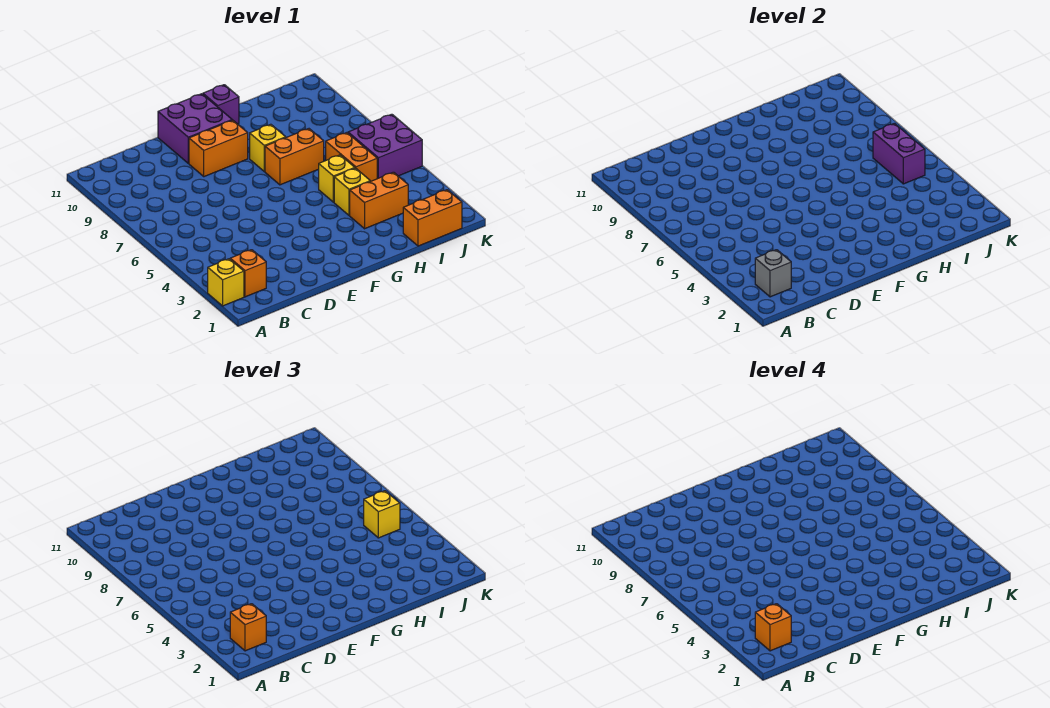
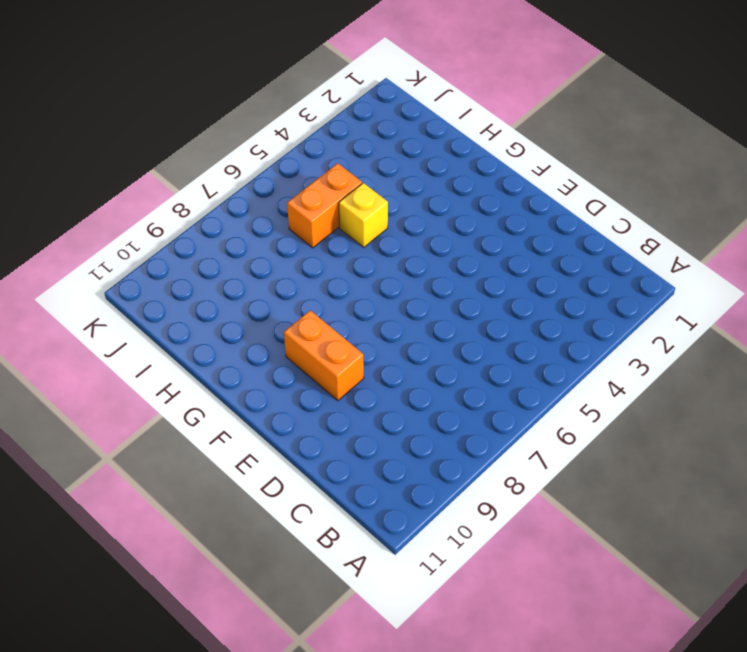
none -> yellow brick A2 level 1
none -> orange brick B2 level 1
none -> purple brick E10:F11 level 1

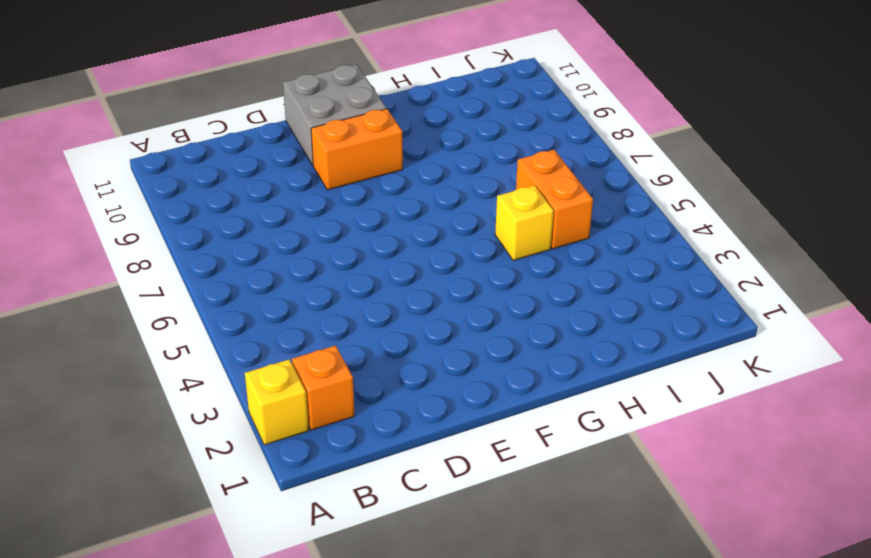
grey brick E10:F11 level 1 -> purple brick E10:F11 level 1
none -> orange brick G7:H7 level 1
none -> yellow brick G8 level 1
none -> purple brick G11 level 1

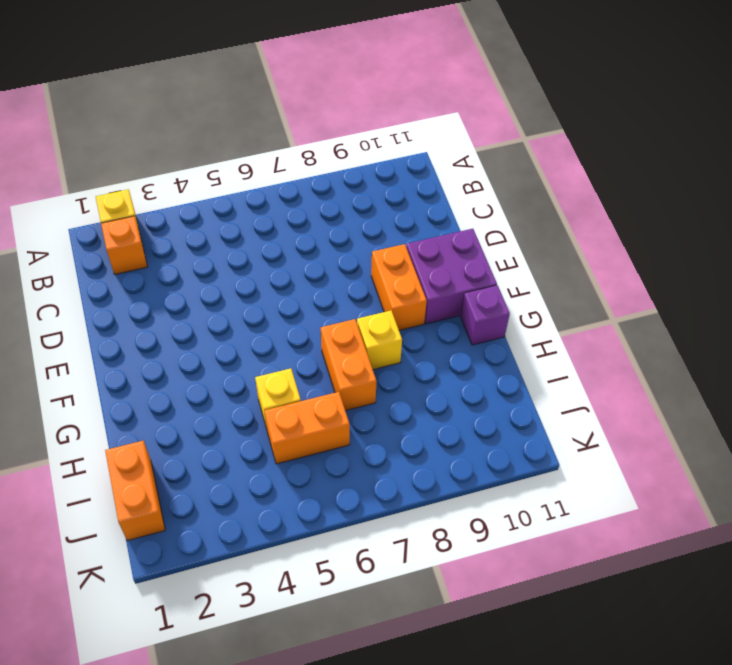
none -> orange brick H3:I3 level 1
none -> yellow brick H4 level 1
none -> purple brick J5:K6 level 1

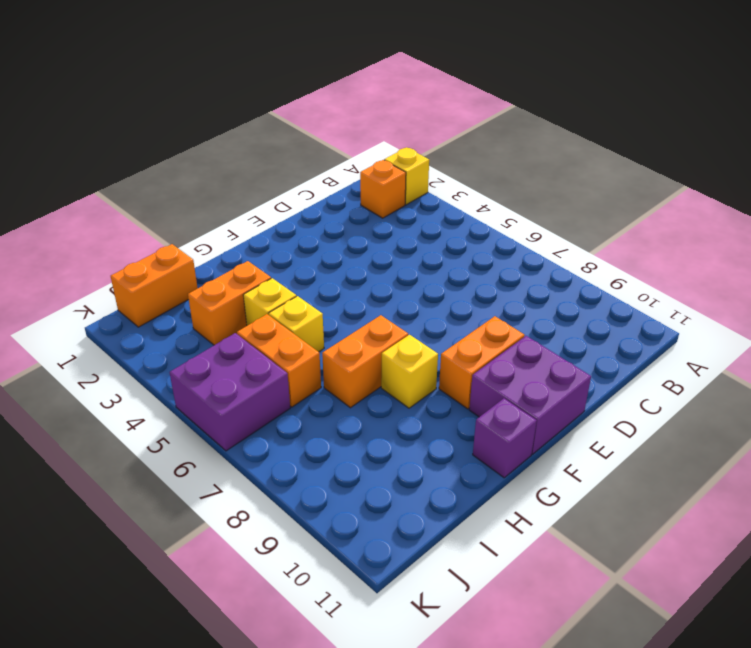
none -> grey brick B2 level 2
none -> purple brick J5:J6 level 2
none -> orange brick B2 level 3

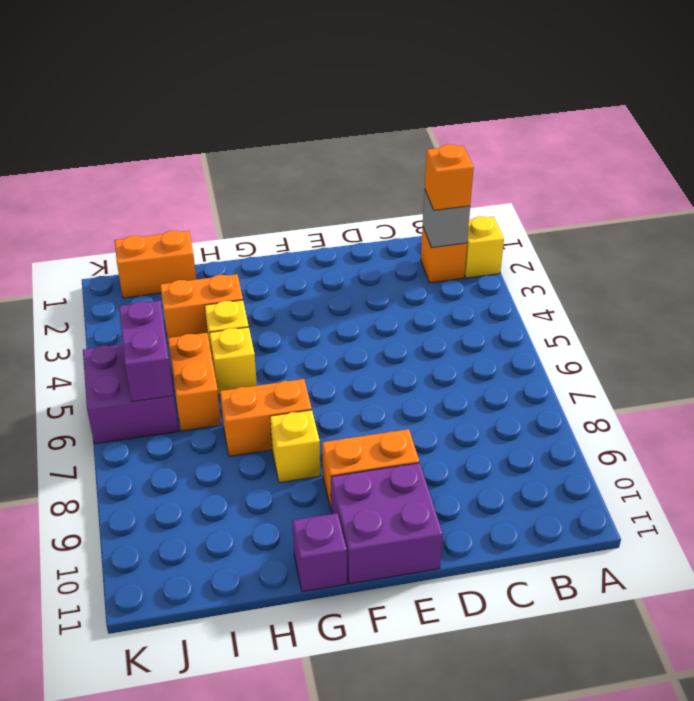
none -> yellow brick J5 level 3
none -> orange brick B2 level 4

